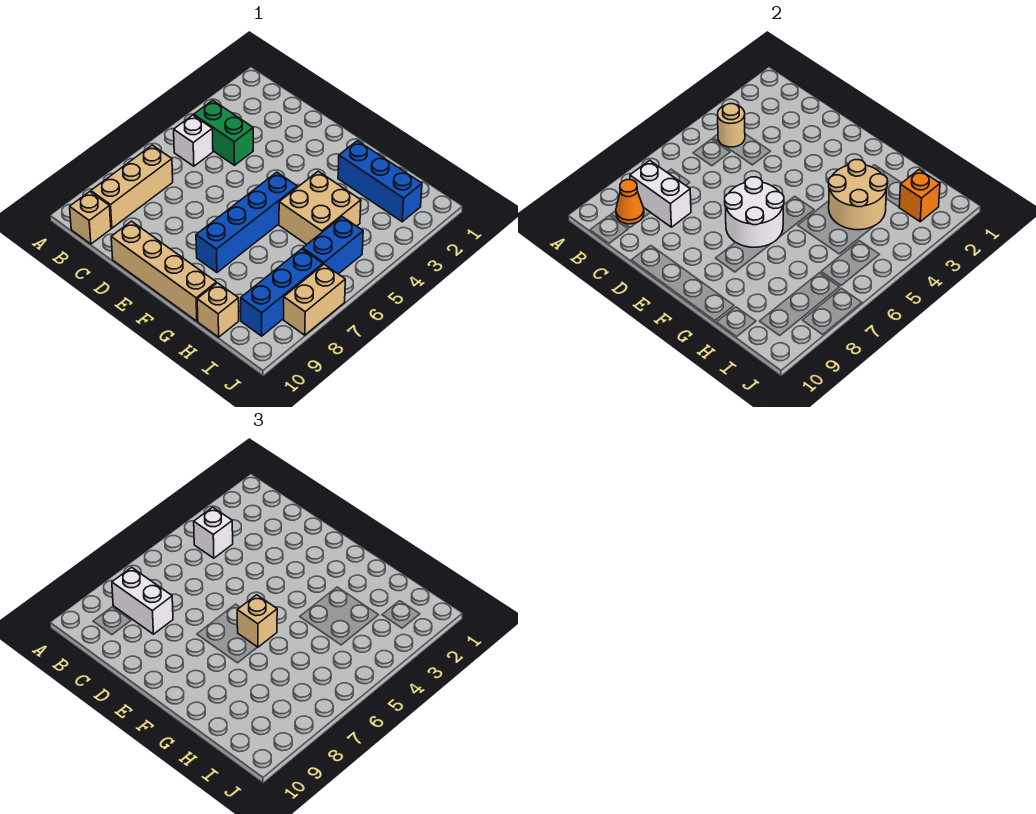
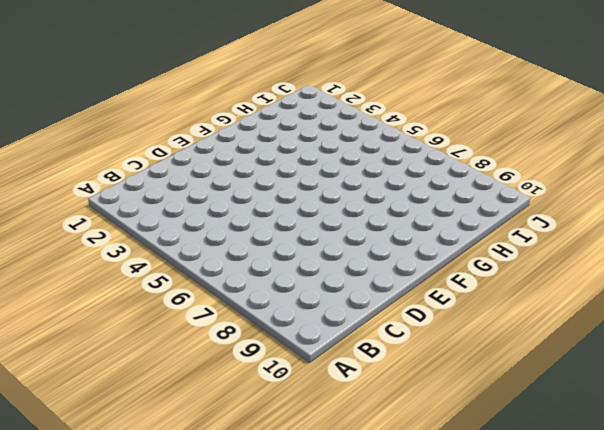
none -> green brick B4:C4 level 1
none -> white brick B5 level 1
none -> tan brick B7:B9 level 1

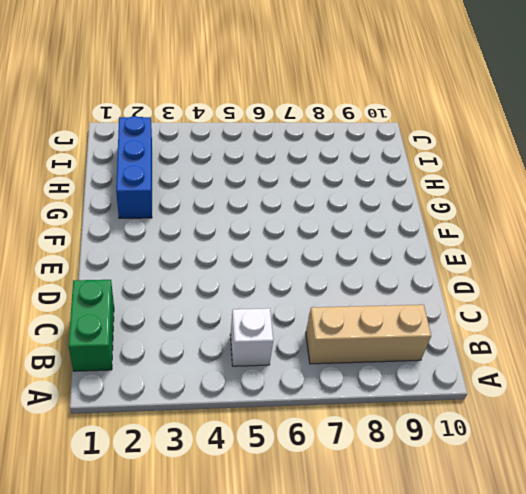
green brick B1:C1 level 1 -> green brick B4:C4 level 1
none -> tan brick B10 level 1
none -> tan brick D10:G10 level 1
none -> blue brick F5:F8 level 1

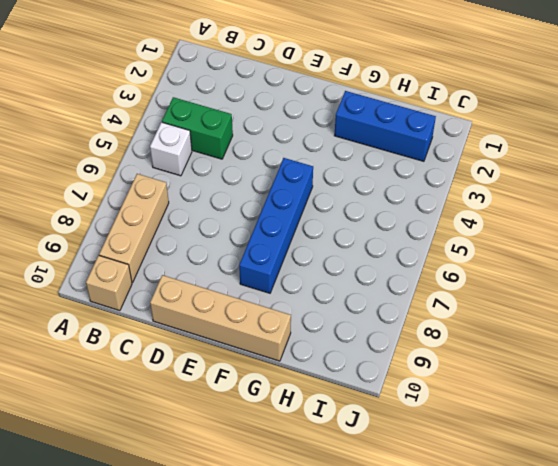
none -> tan brick G4:H5 level 1
none -> tan brick H10 level 1
none -> blue brick I5:I6 level 1

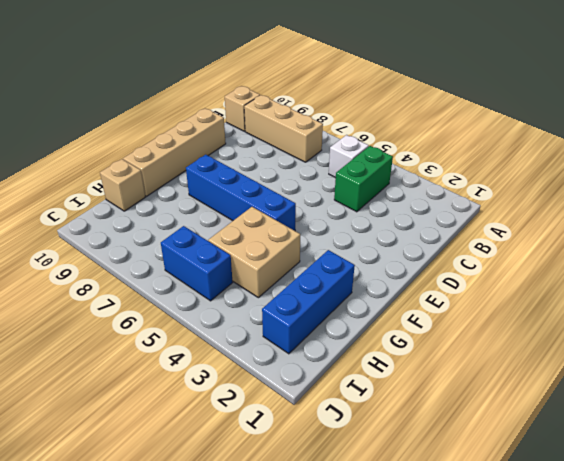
none -> blue brick I7:I9 level 1
none -> tan brick J7:J8 level 1
none -> tan round brick B4 level 2

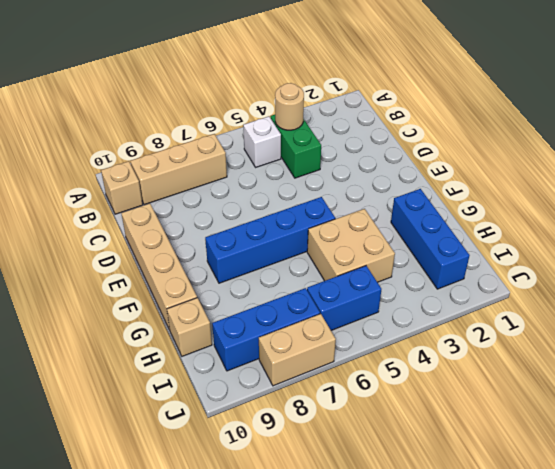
none -> white brick B8:C8 level 2
none -> orange cone B9 level 2
none -> white round brick E6:F7 level 2

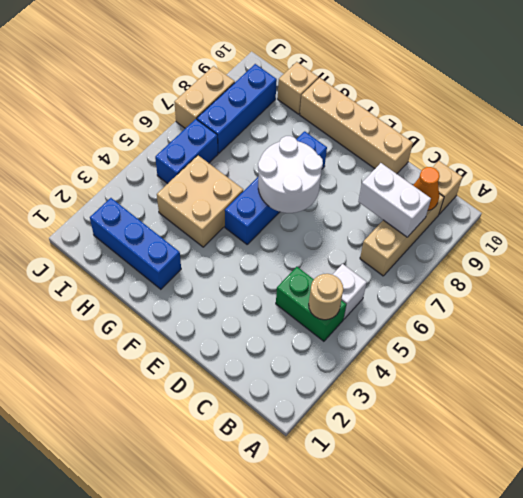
none -> tan round brick G3:H4 level 2
none -> orange brick I2 level 2
none -> white brick B4 level 3

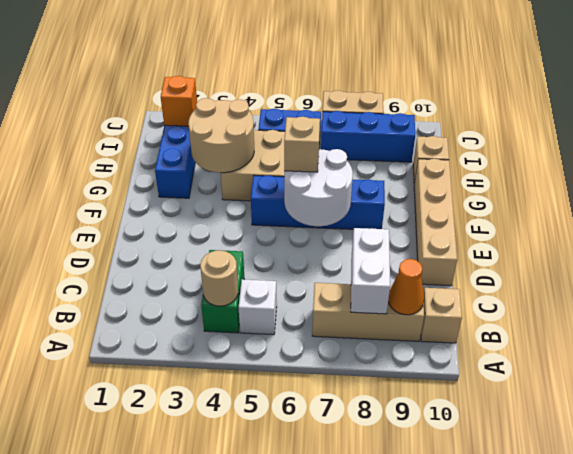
none -> white brick B4 level 3
none -> white brick B8:C8 level 3

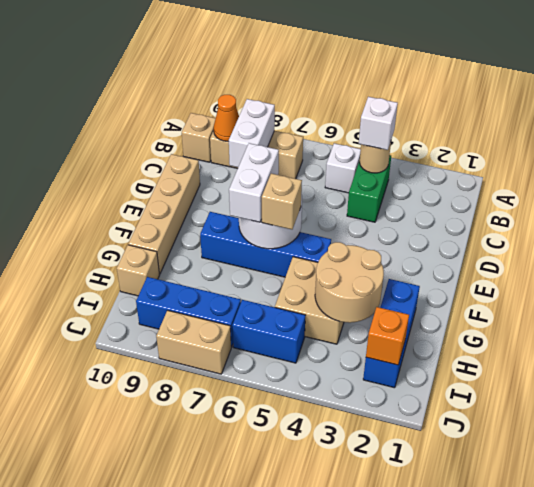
white brick E7:F7 level 3 -> white brick B8:C8 level 3

